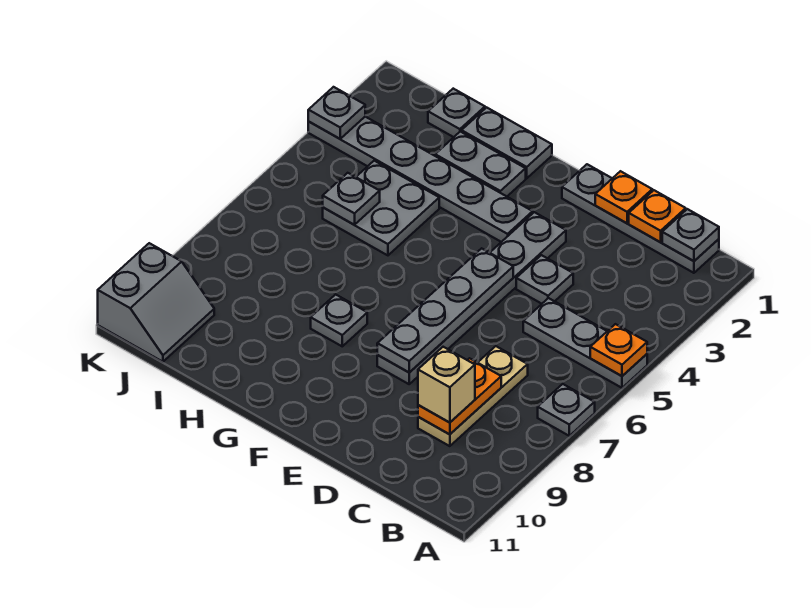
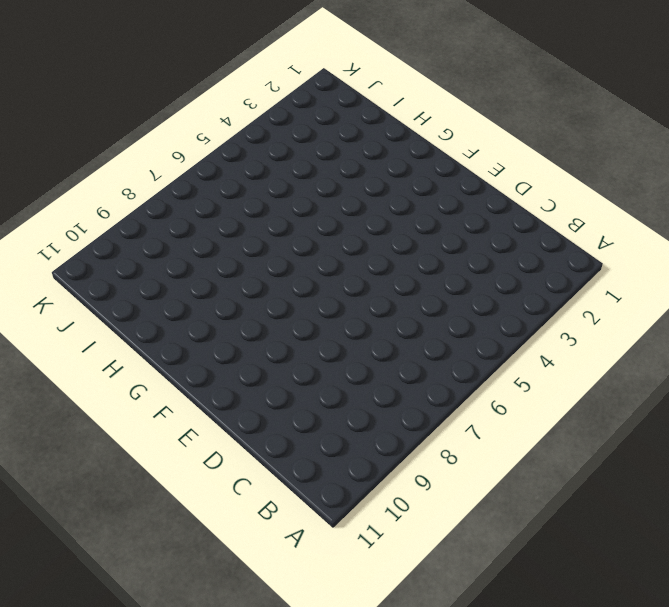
none -> grey plate A5:C5 level 1
none -> grey plate A7 level 1
none -> grey plate B1:E1 level 1

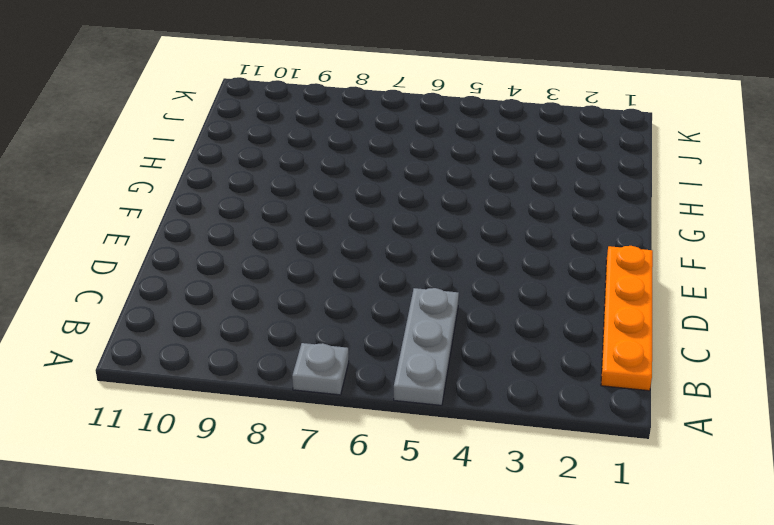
orange plate B1:E1 level 1 -> grey plate B1:E1 level 1
none -> tan plate C7:C9 level 1
none -> grey plate D4 level 1
none -> grey plate E3:E8 level 1

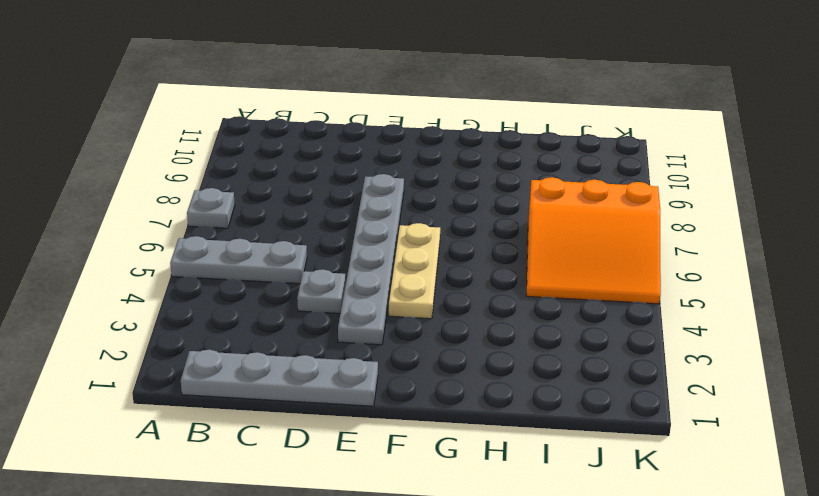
tan plate F4:F6 level 1 -> tan plate C7:C9 level 1
orange slope I5:K7 level 1 top 7 -> grey plate H4:I5 level 1
none -> grey plate F3:K3 level 1
none -> grey plate G1:H1 level 1
none -> grey plate G2:H2 level 1

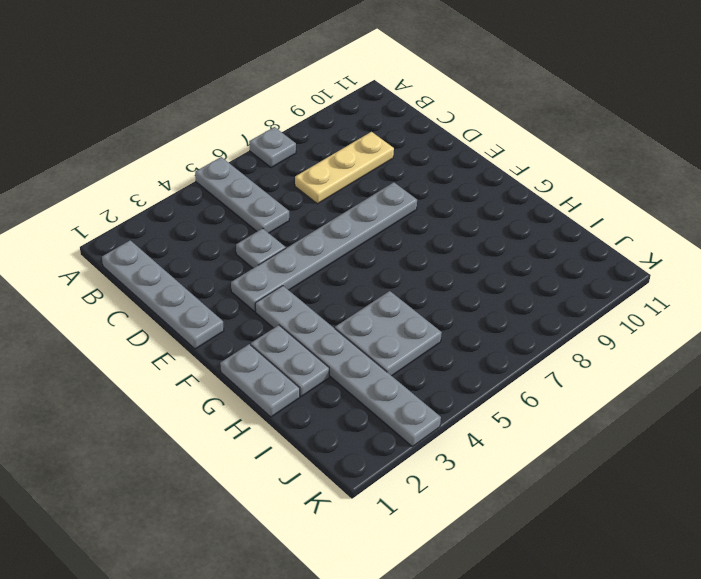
none -> grey plate G8 level 1
none -> grey plate I1 level 1
none -> grey slope J10:K11 level 1 top K

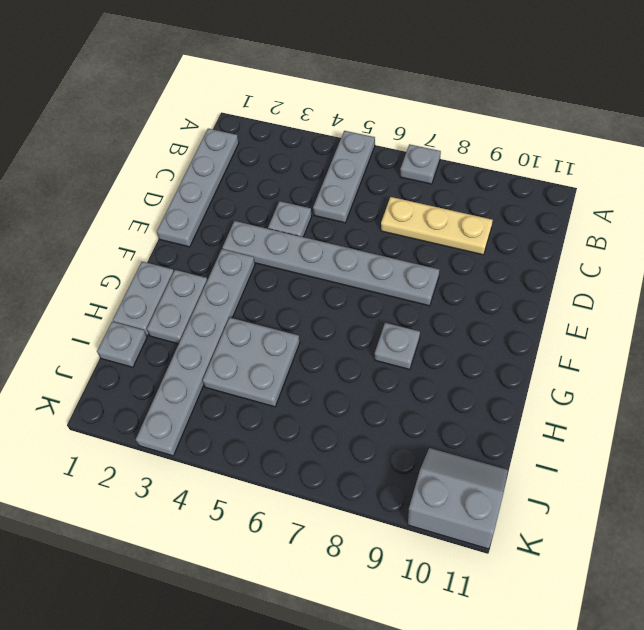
none -> orange plate A5 level 2
none -> grey plate B1 level 2
none -> orange plate C1 level 2

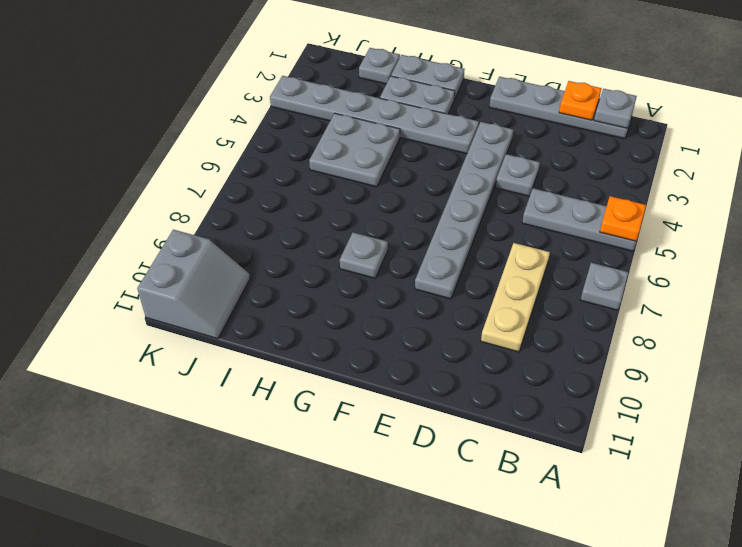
none -> orange plate C8:C9 level 2
none -> orange plate D1 level 2
none -> grey plate E5:E8 level 2

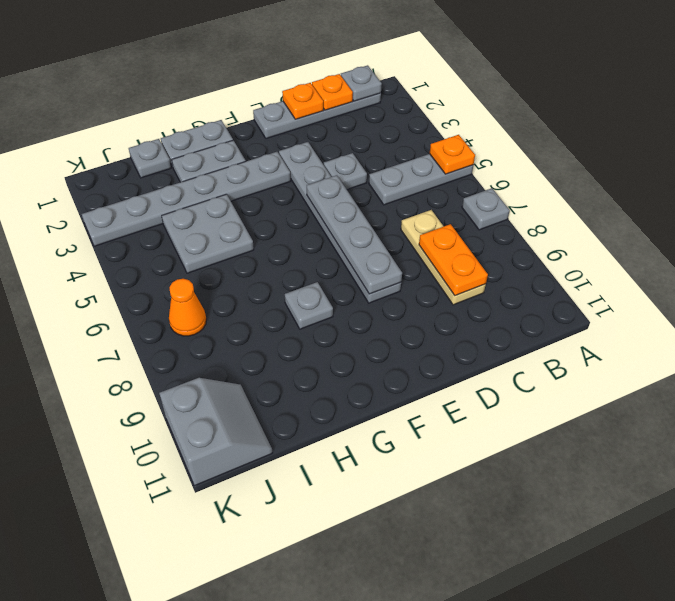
orange cone J7 level 1 -> none
none -> grey plate I5 level 2
none -> grey plate K3 level 2
none -> tan brick C9 level 3

